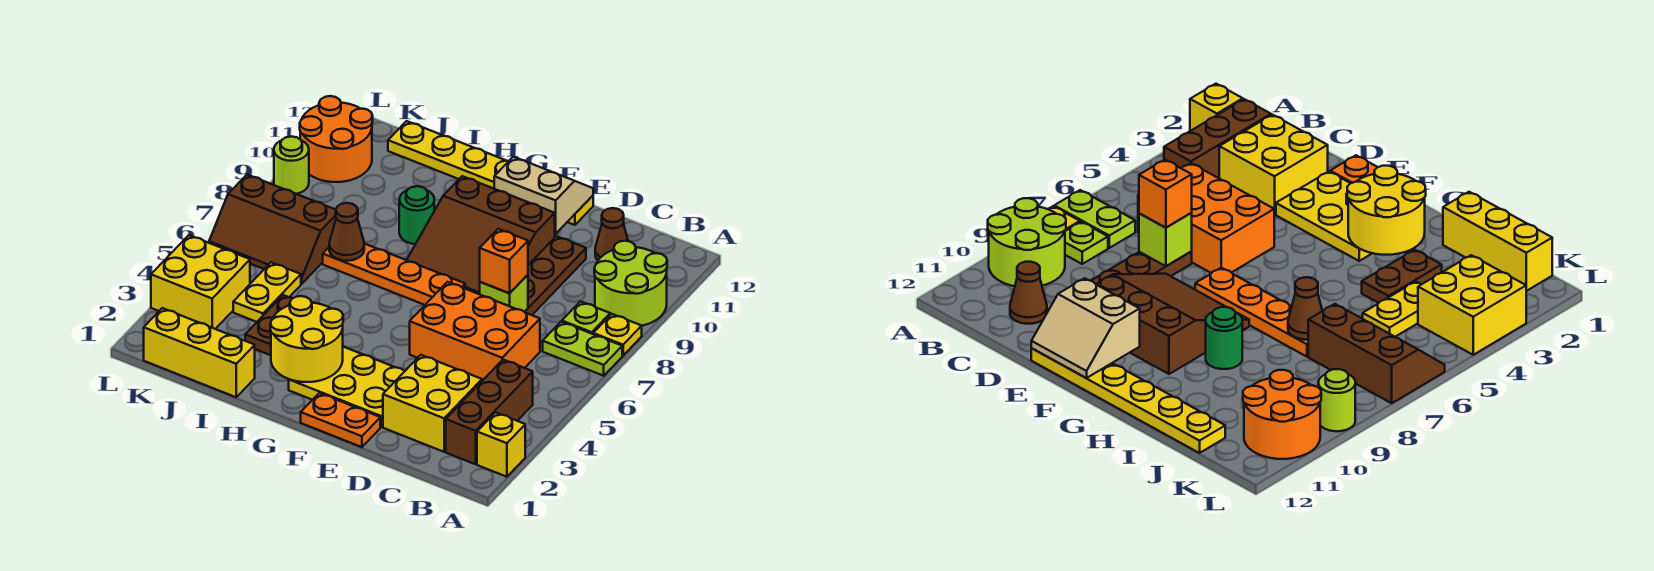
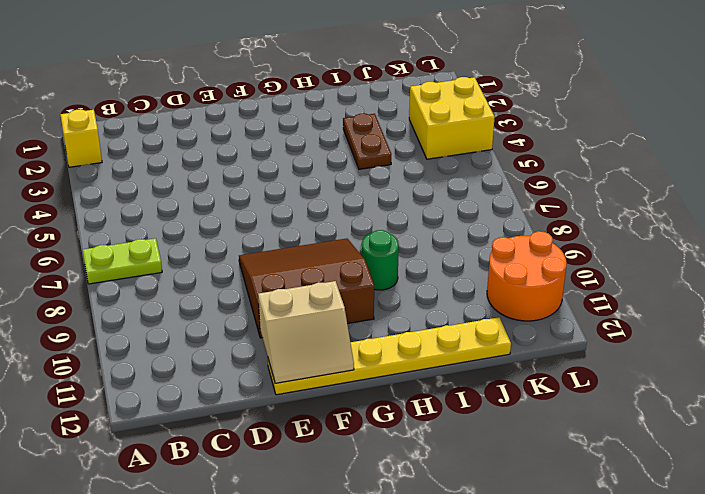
none -> yellow plate A8 level 1
none -> lime round brick A9:B10 level 1
none -> brown brick B2:B4 level 1

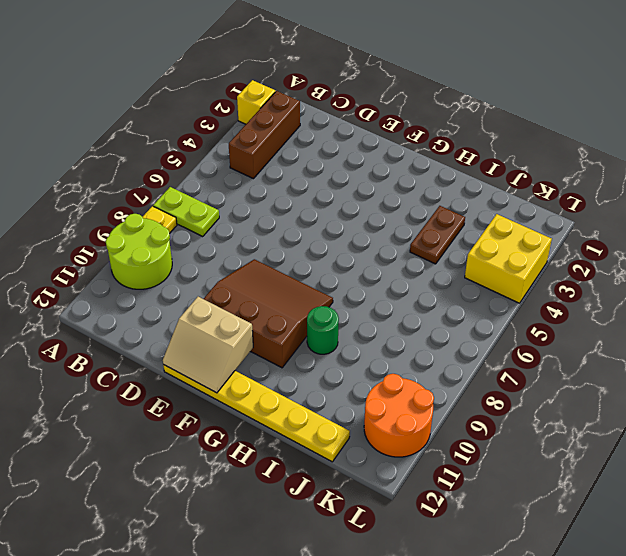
none -> lime plate B8 level 1
none -> yellow brick C2:D3 level 1
none -> orange brick C5:E6 level 1

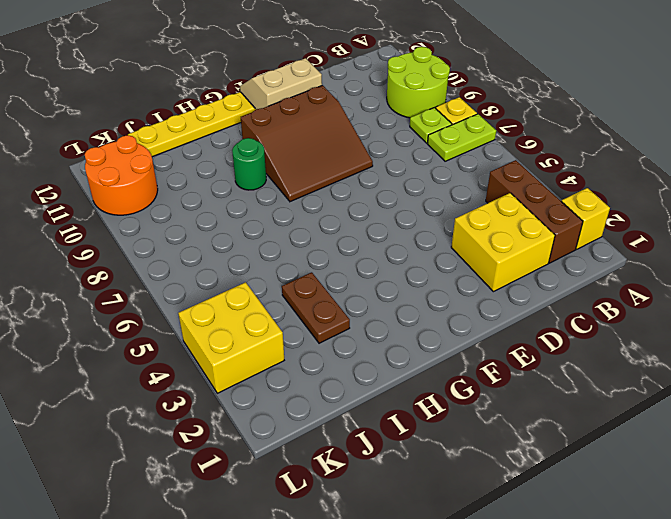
none -> orange brick C5:E6 level 1
none -> brown cone C11 level 1
none -> brown plate D7:D10 level 1

